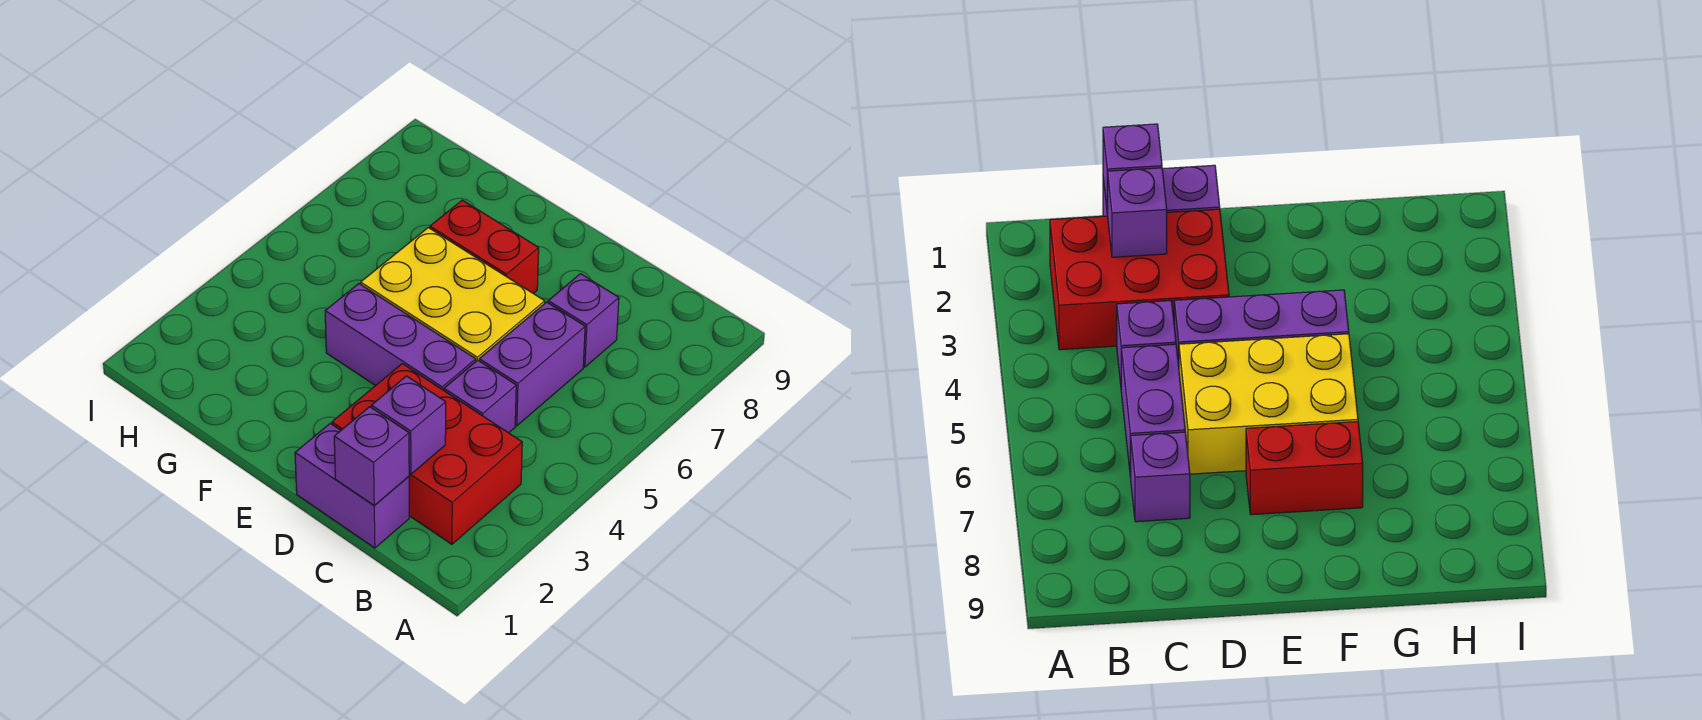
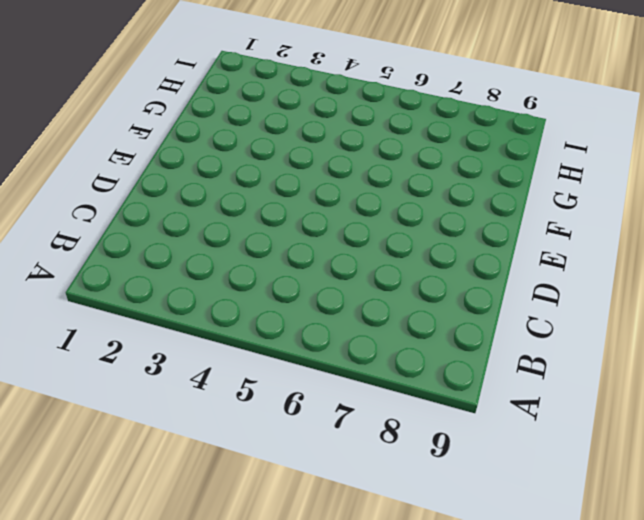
none -> red brick B2:D3 level 1
none -> purple brick C1:D1 level 1

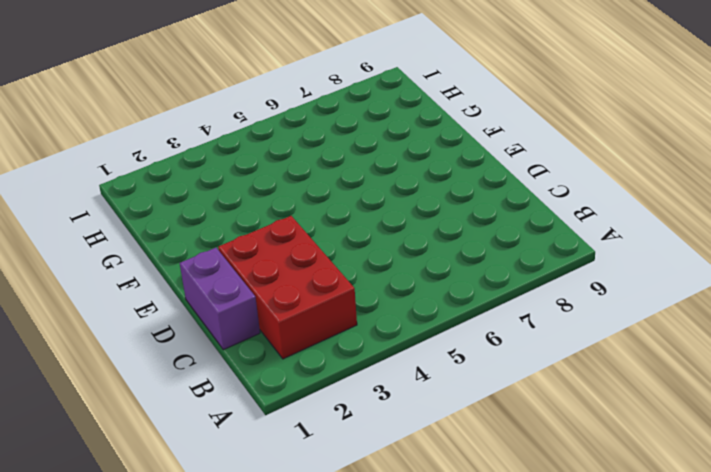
none -> purple brick C4 level 1
none -> purple brick C5:C6 level 1

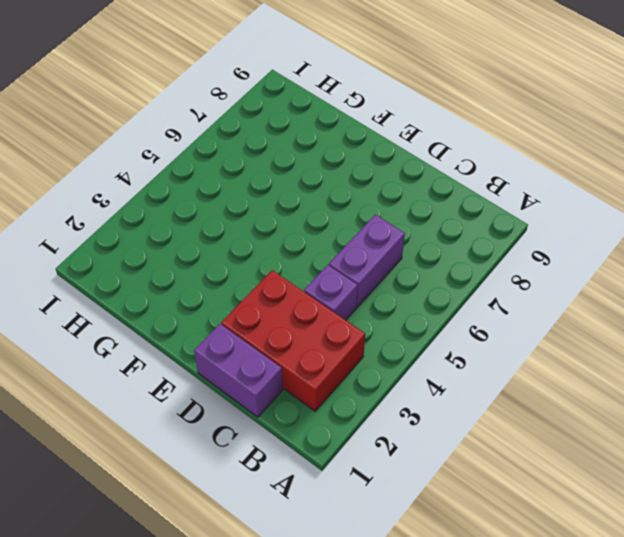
none -> purple brick C7 level 1
none -> purple brick D4:F4 level 1

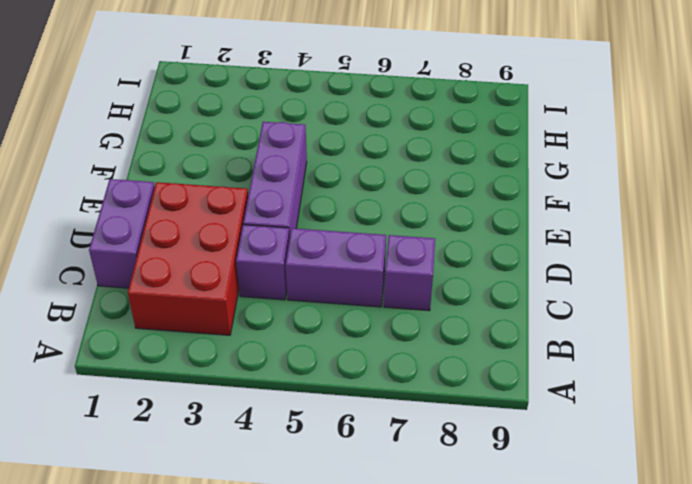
none -> yellow brick D5:F6 level 1
none -> red brick E7:F7 level 1

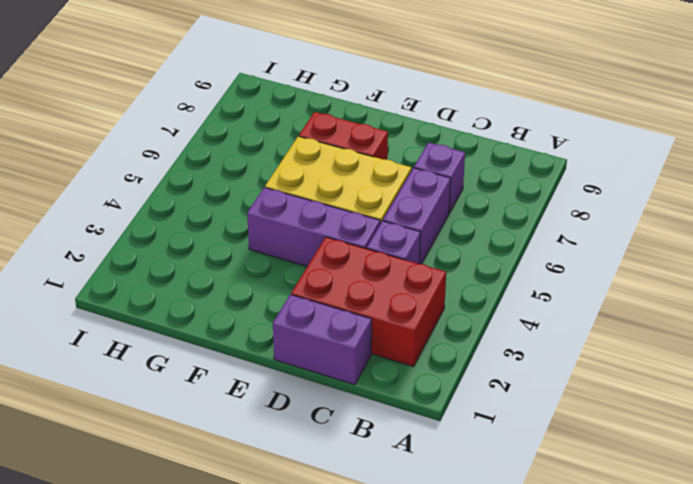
none -> purple brick C1 level 2
none -> purple brick C2 level 2

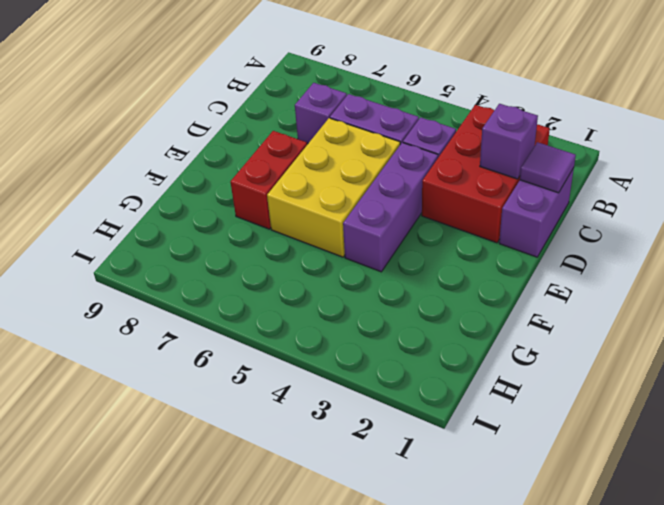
purple tile C1 level 2 -> purple brick C1 level 2

